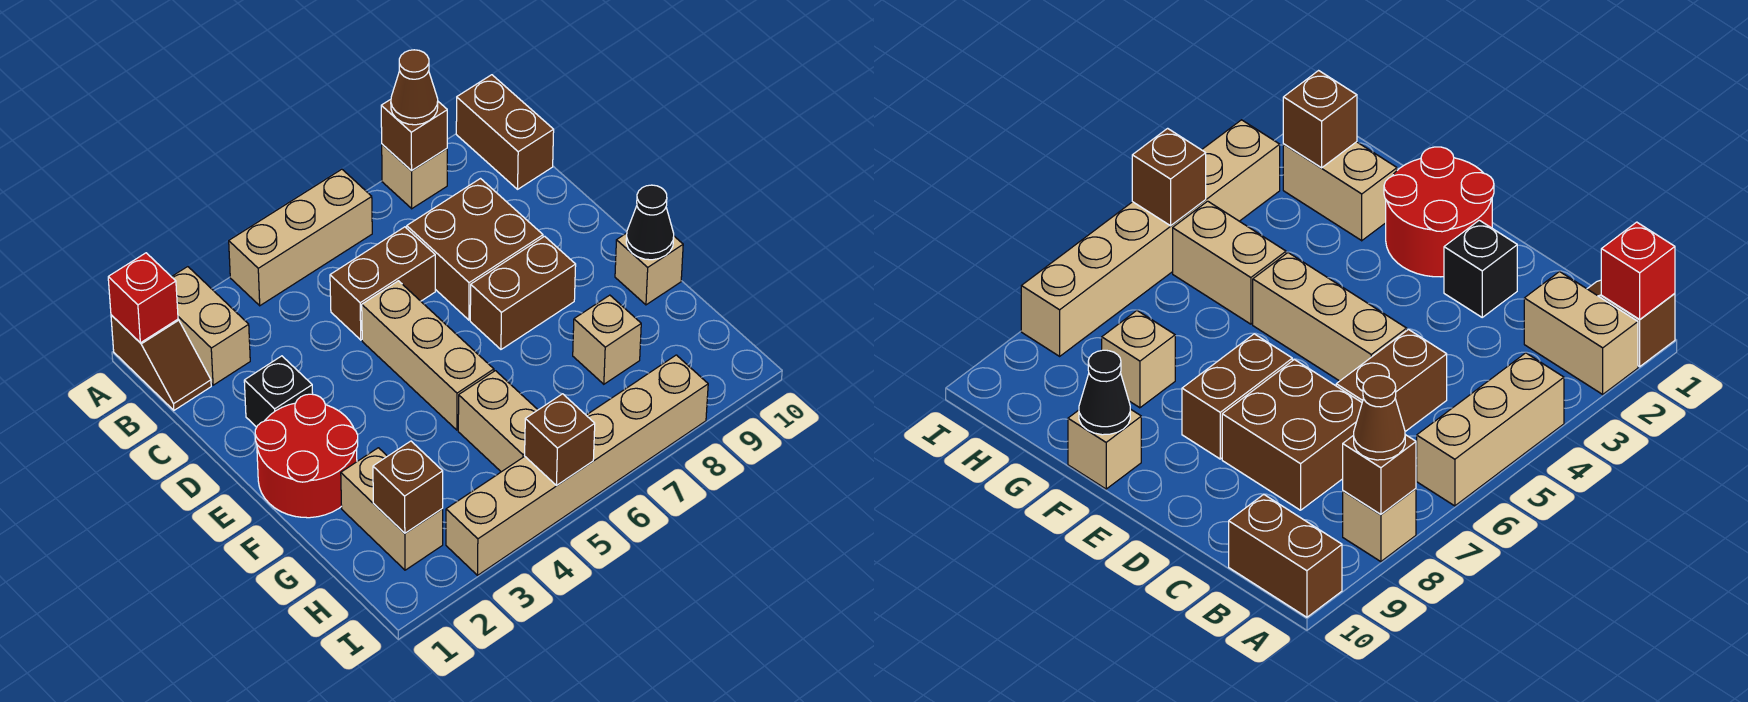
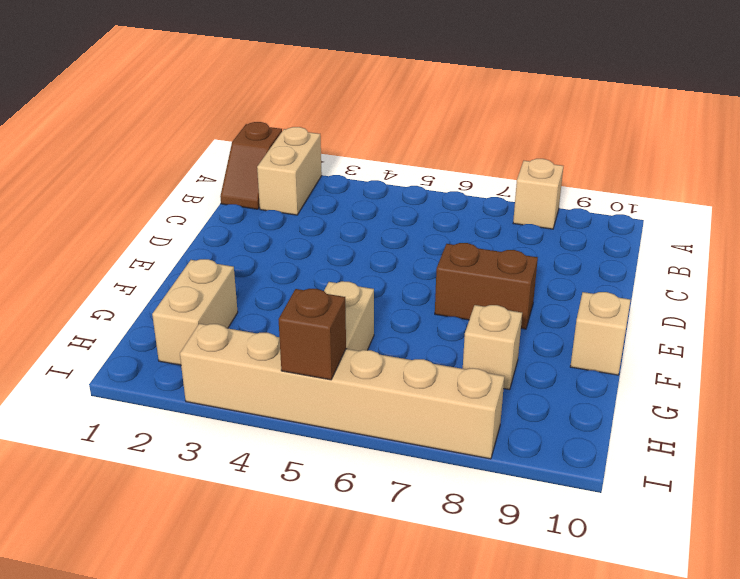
none -> tan brick A4:A6 level 1
none -> brown brick A10:B10 level 1
none -> brown brick C5:C6 level 1

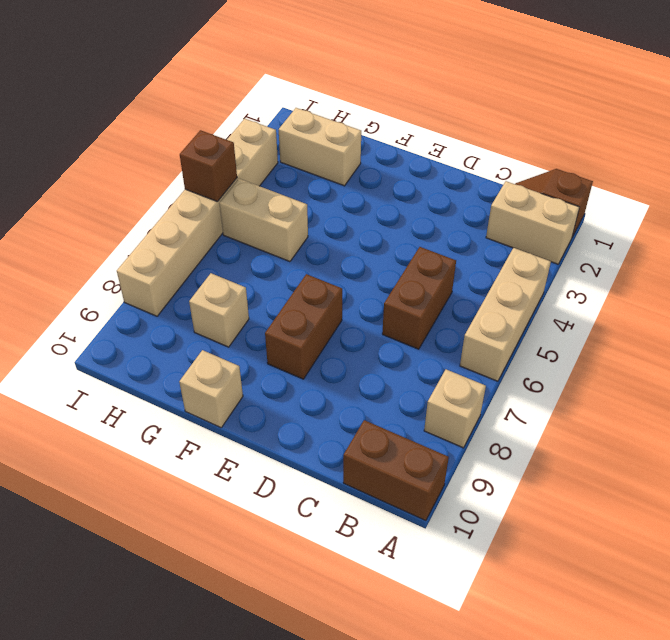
none -> brown brick C7:D8 level 1
none -> black brick D2 level 1
none -> tan brick D5:F5 level 1

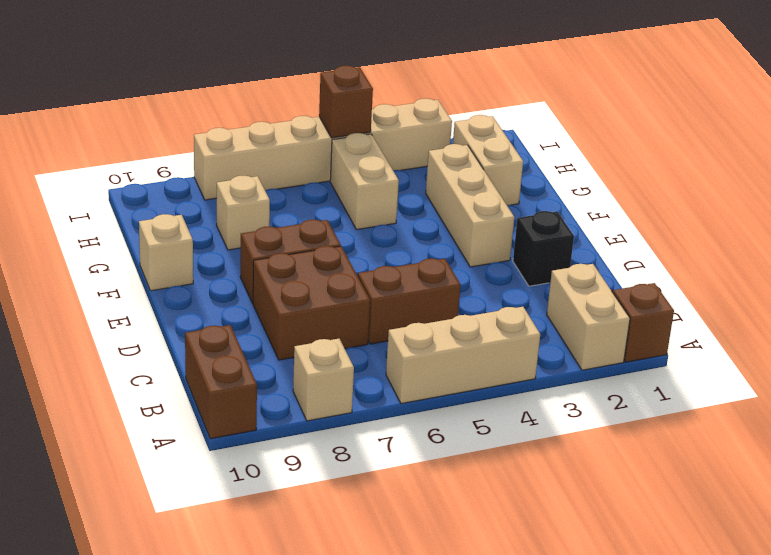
tan brick E3:G3 level 1 -> tan brick D5:F5 level 1
none -> red round brick E1:F2 level 1
none -> red brick A1 level 2
none -> brown brick A8 level 2

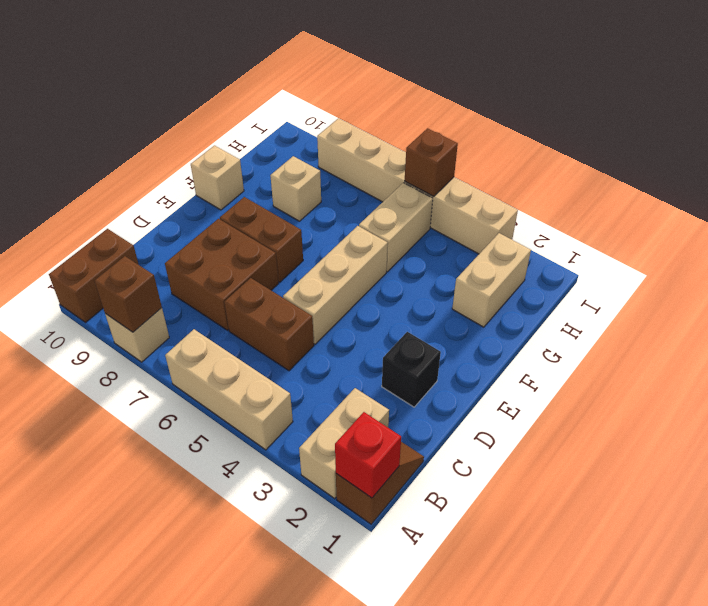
none -> red round brick E1:F2 level 1
none -> black cone F10 level 2
none -> brown brick H2 level 2

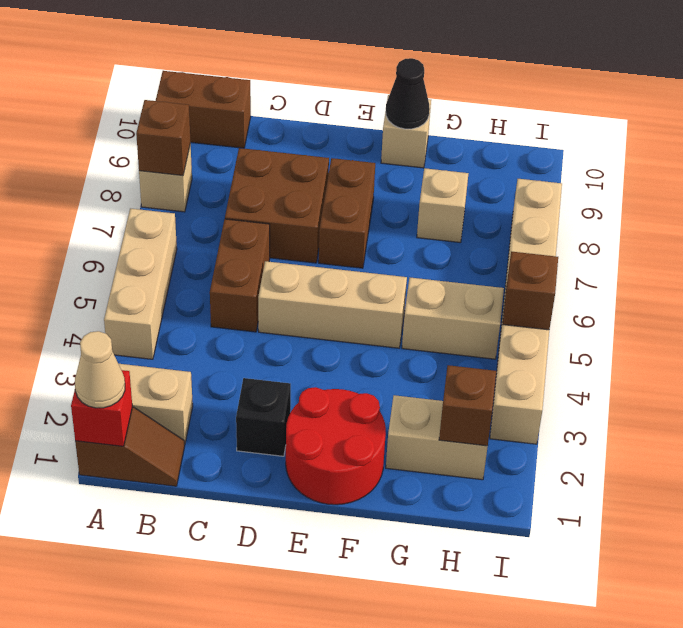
tan cone A1 level 3 -> none
none -> brown cone A8 level 3

